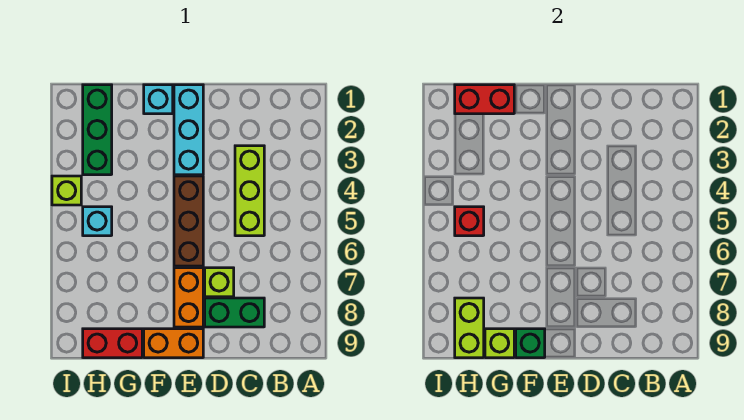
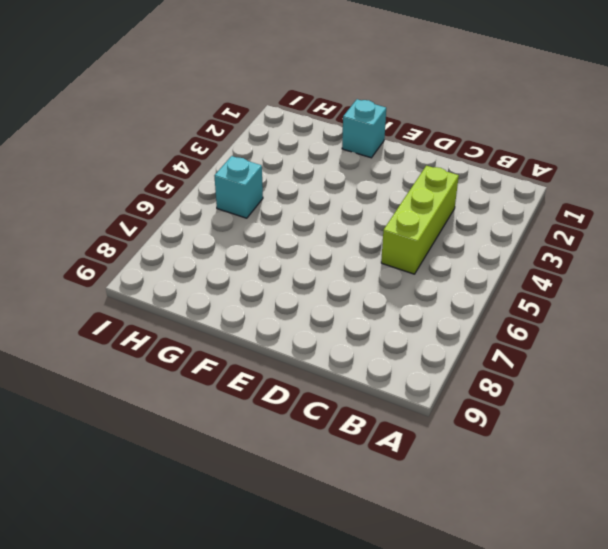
none -> green brick C8:D8 level 1
none -> lime brick D7 level 1
none -> cyan brick E1:E3 level 1

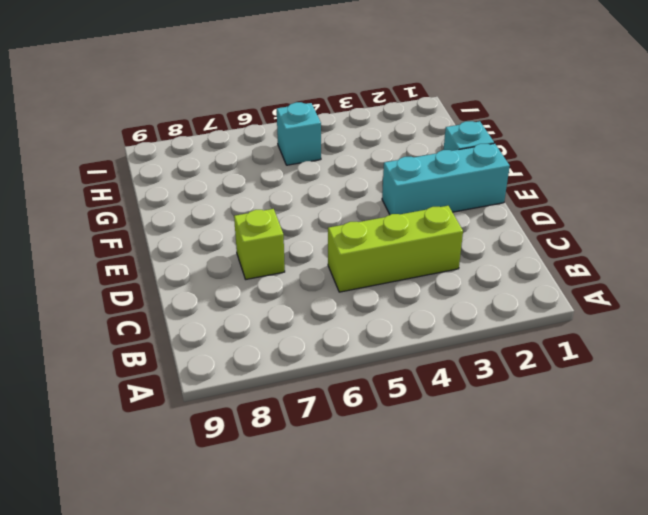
none -> green brick C8:D8 level 1
none -> brown brick E4:E6 level 1
none -> orange brick E7:E8 level 1

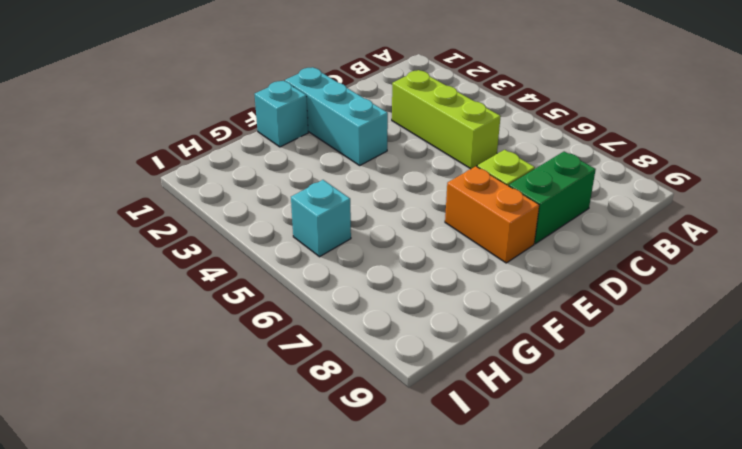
none -> brown brick E4:E6 level 1
none -> orange brick E9:F9 level 1
none -> red brick G9:H9 level 1

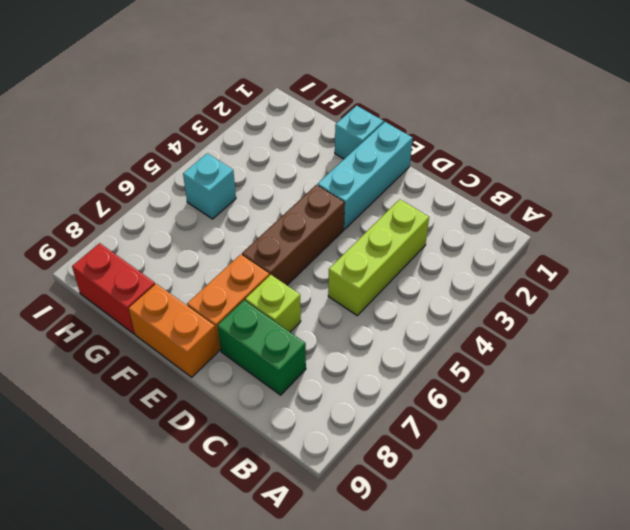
none -> green brick H1:H3 level 1
none -> lime brick I4 level 1
none -> green brick F9 level 2

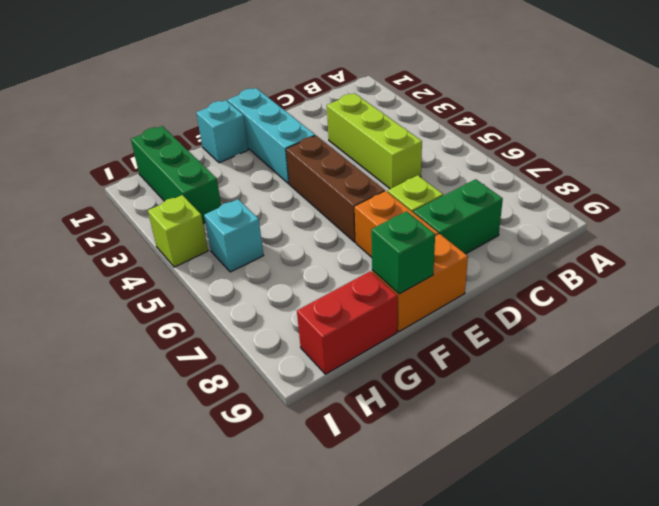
none -> red brick G1:H1 level 2
none -> lime brick G9 level 2
none -> red brick H5 level 2

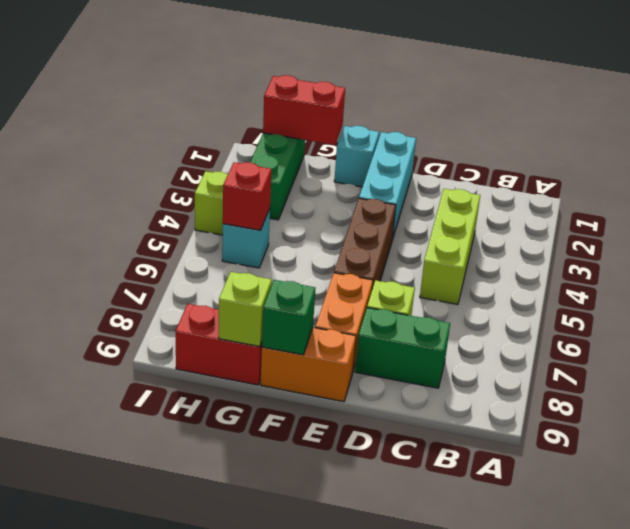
none -> lime brick H8:H9 level 2

